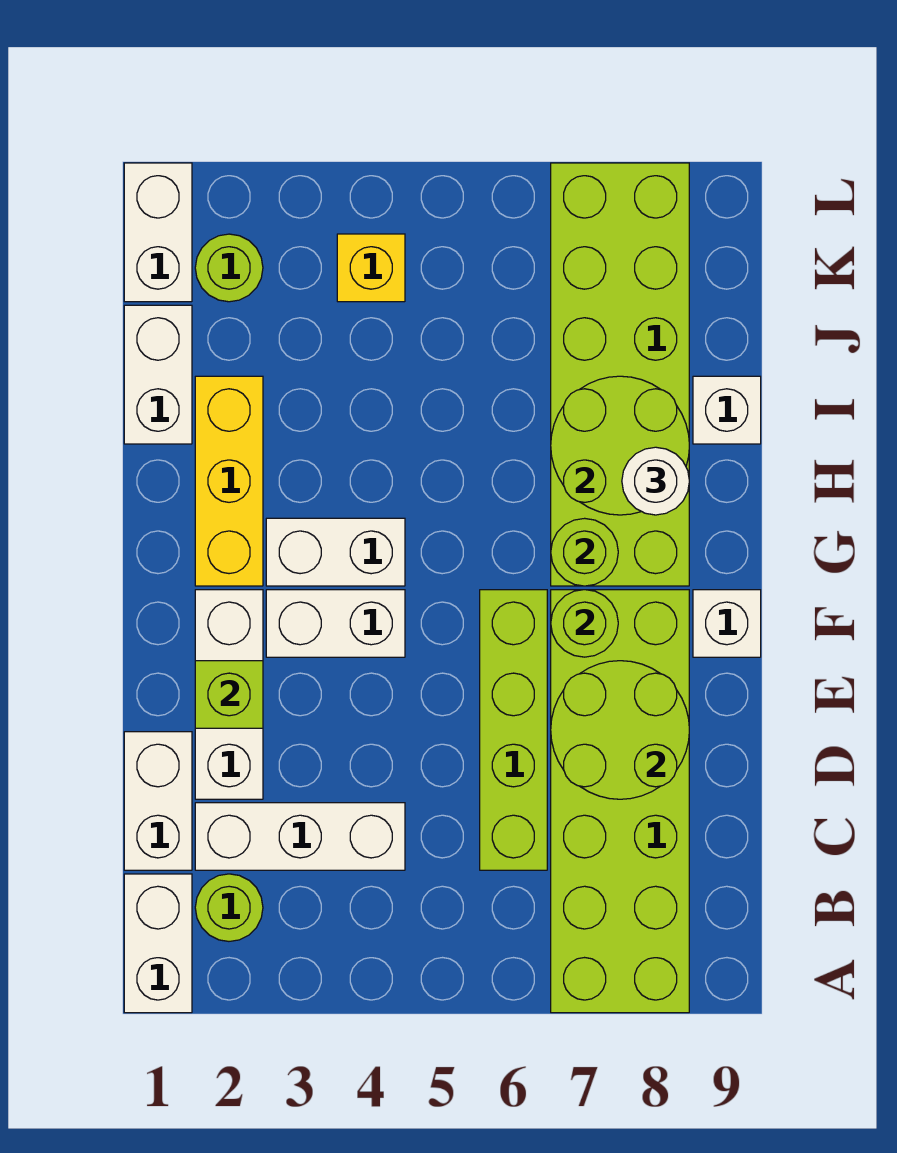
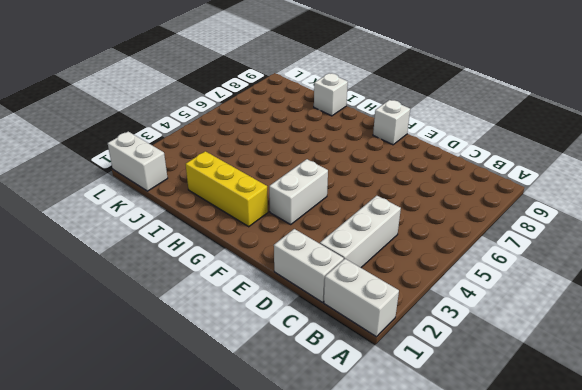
none -> lime brick A7:F8 level 1
none -> lime round brick B2 level 1
none -> lime brick C6:F6 level 1

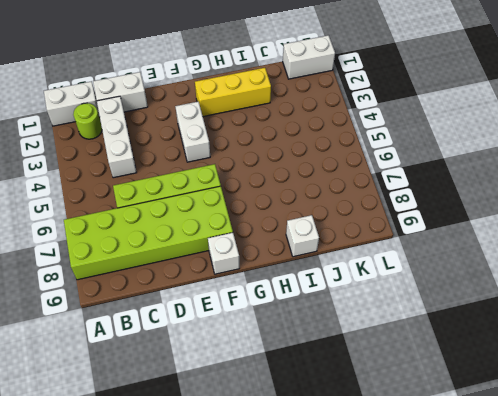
none -> white brick D2:F2 level 1
none -> white brick G3:G4 level 1
none -> lime brick G7:L8 level 1

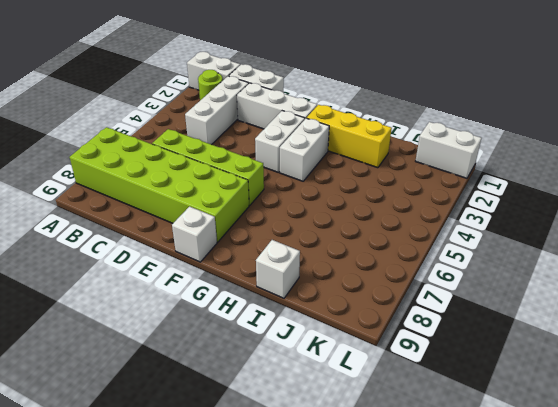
none -> lime brick G7:L8 level 1
none -> white brick I1:J1 level 1
none -> lime round brick K2 level 1

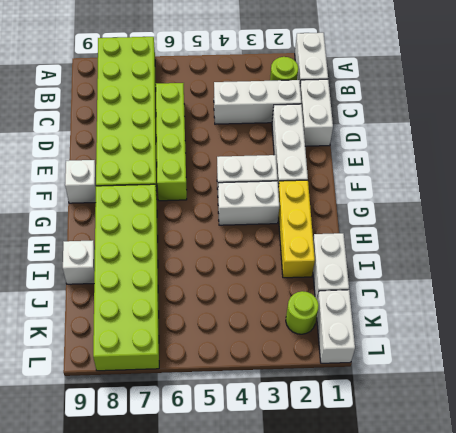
none -> yellow brick K4 level 1
none -> lime round brick D7:E8 level 2
none -> lime brick E2 level 2

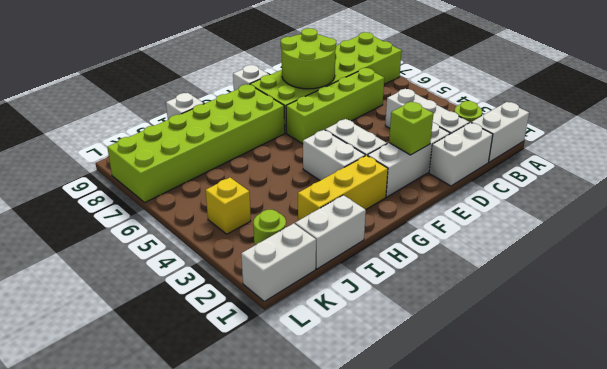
none -> lime round brick F7 level 2
none -> lime round brick G7 level 2
none -> lime round brick H7:I8 level 2

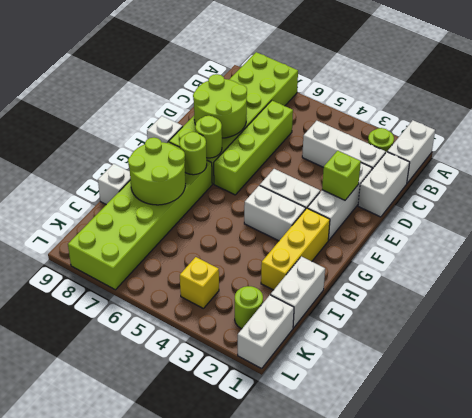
none -> white round brick H8 level 3

